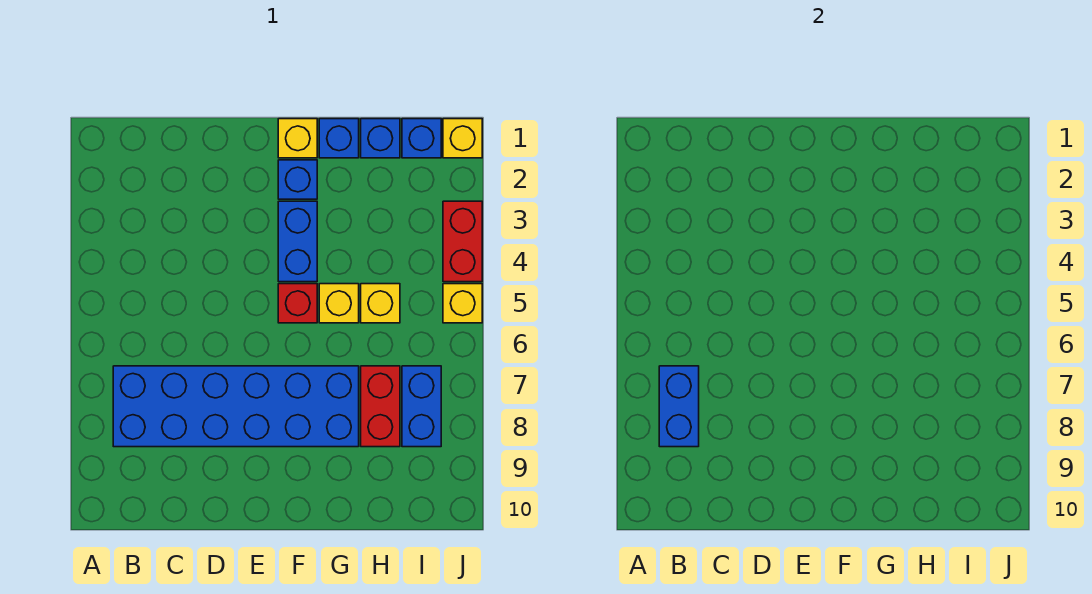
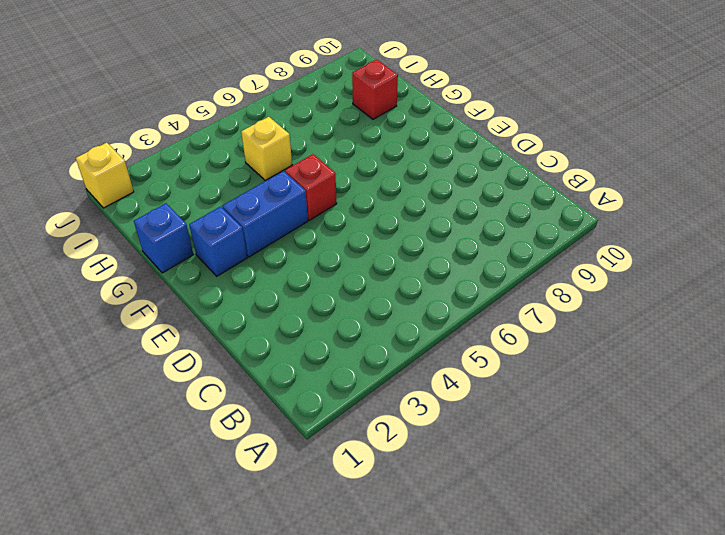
red brick H9 level 1 -> none
none -> blue brick B7:G8 level 1
none -> yellow brick F1 level 1
none -> yellow brick G5 level 1

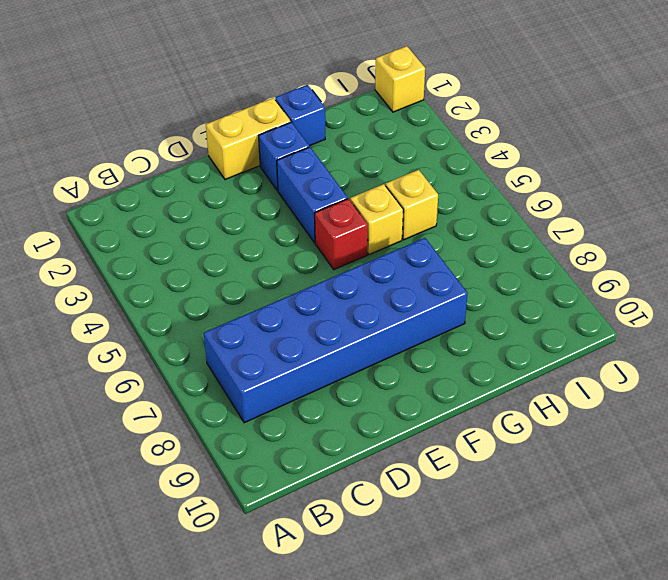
yellow brick E1:F1 level 1 -> yellow brick F1 level 1
none -> blue brick H1 level 1
none -> red brick H7:H8 level 1
none -> blue brick I1 level 1

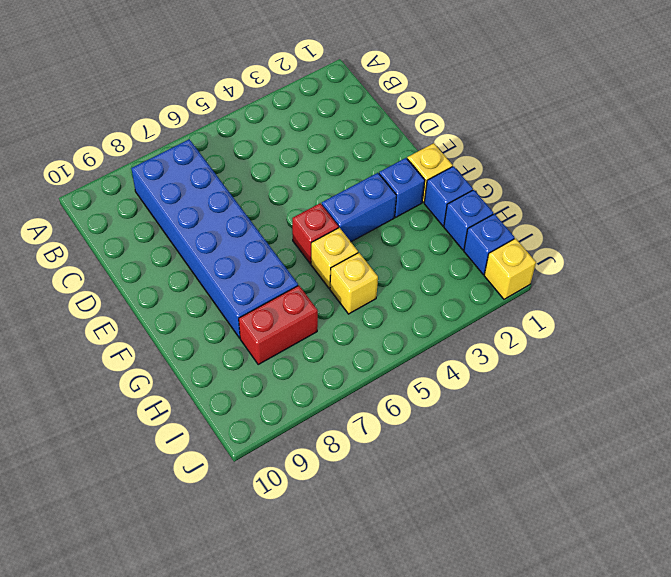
none -> blue brick I7:I8 level 1
none -> red brick J3:J4 level 1
none -> yellow brick J5 level 1

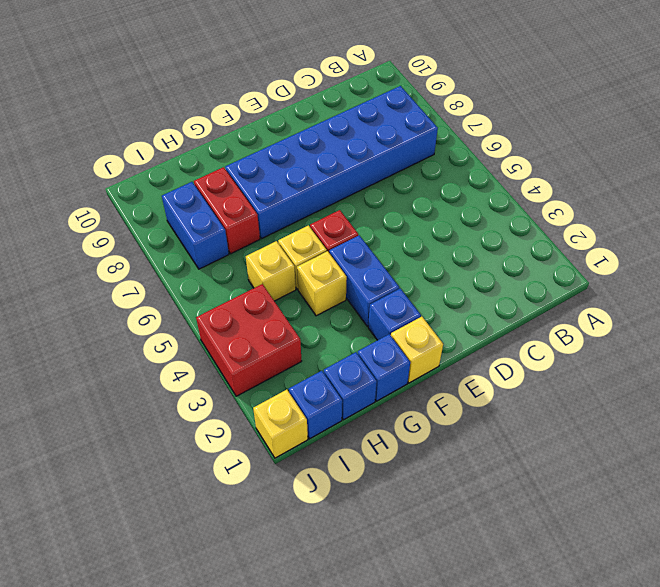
yellow brick G4 level 1 -> yellow brick J5 level 1
red brick I3:J4 level 1 -> red brick J3:J4 level 1
none -> blue brick B7:B8 level 2

